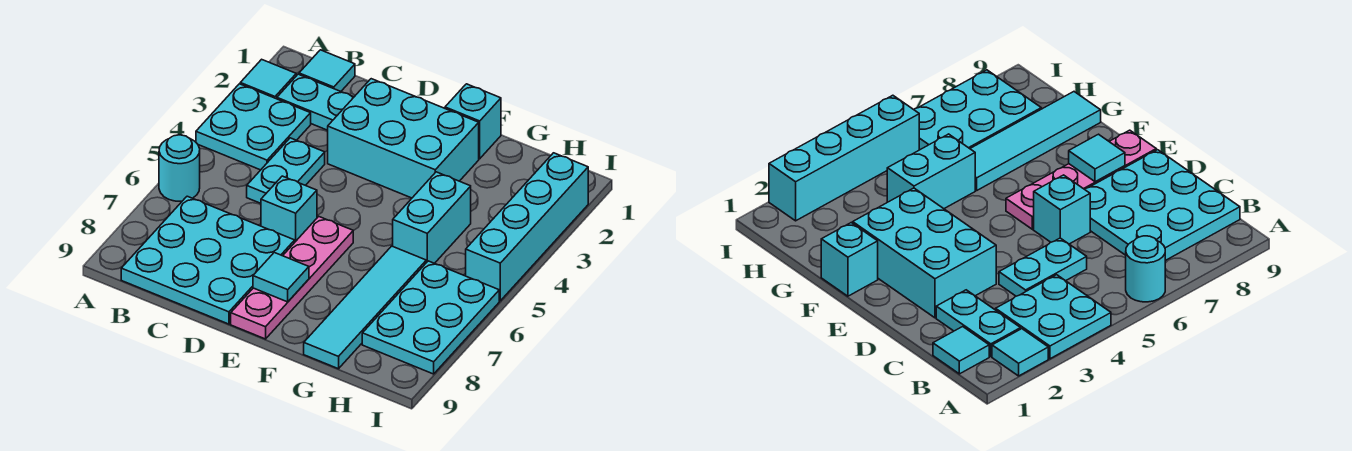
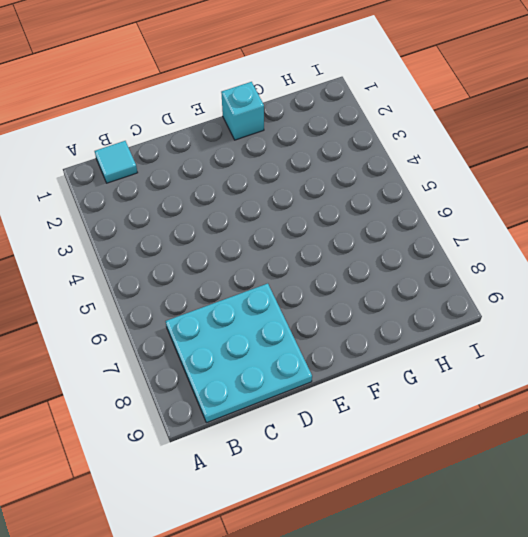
none -> cyan tile A2 level 1
none -> cyan plate A3:B4 level 1
none -> cyan round brick A6 level 1

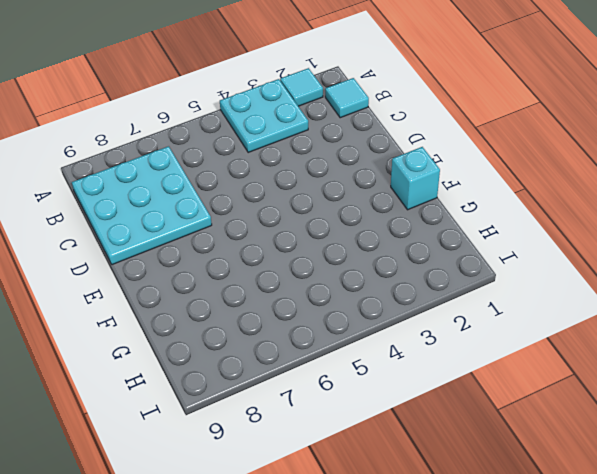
none -> cyan round brick A6 level 1
none -> cyan plate B2:C2 level 1
none -> cyan plate C4:C5 level 1

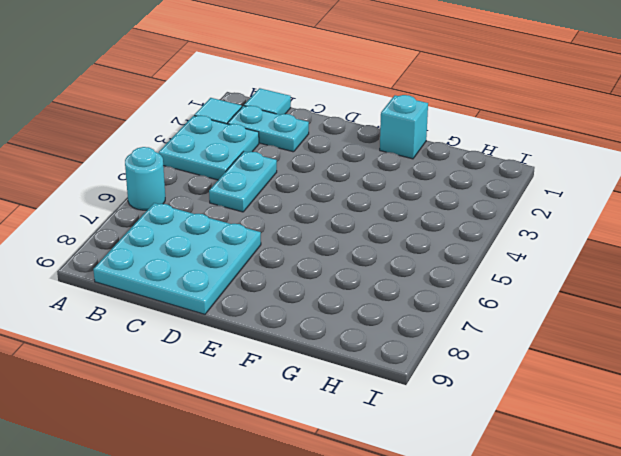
none -> cyan brick D2:F3 level 1
none -> cyan brick D6 level 1
none -> pink plate E6:E9 level 1

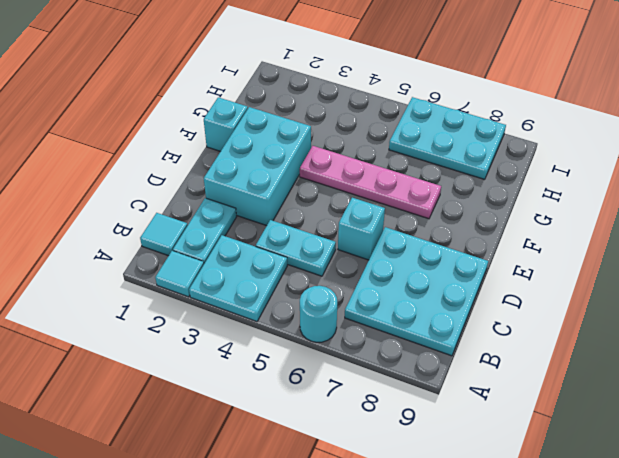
pink plate F4:F7 level 1 -> pink plate E6:E9 level 1
none -> cyan brick G4:G5 level 1
none -> cyan tile G6:G9 level 1
none -> cyan brick I2:I5 level 1

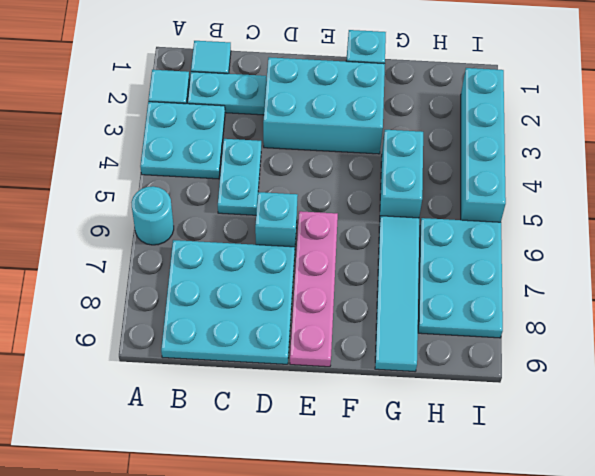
none -> cyan tile E8 level 2

